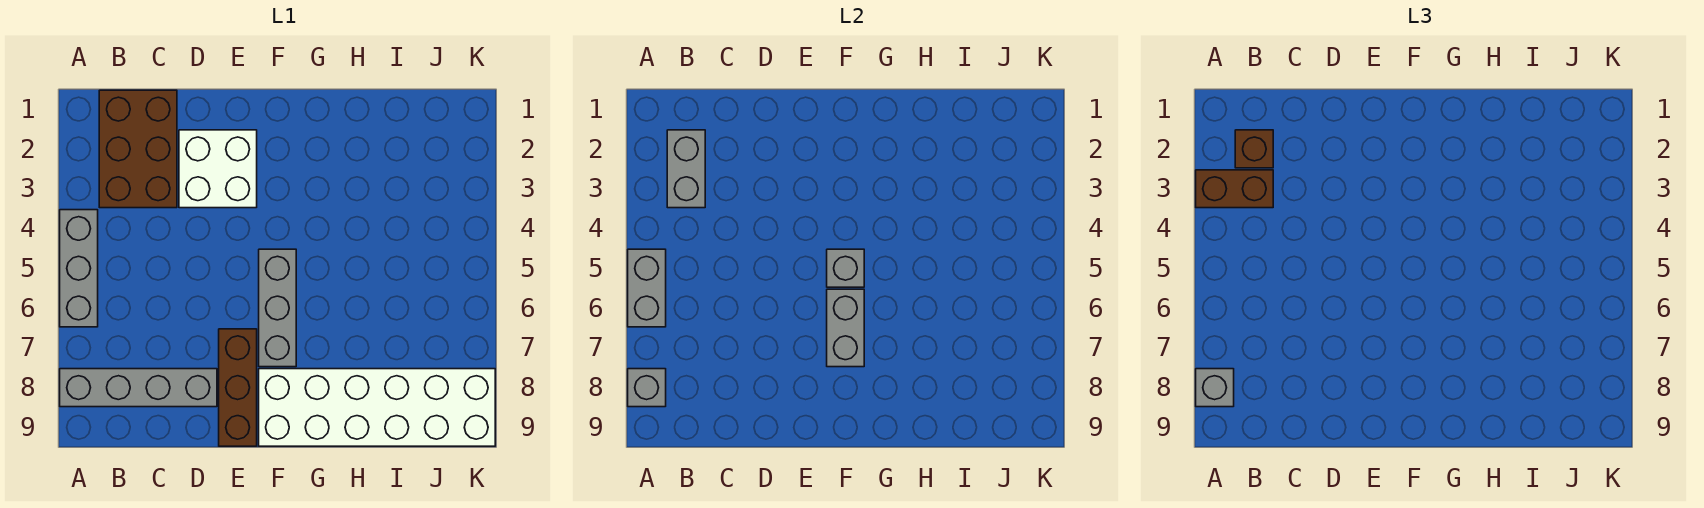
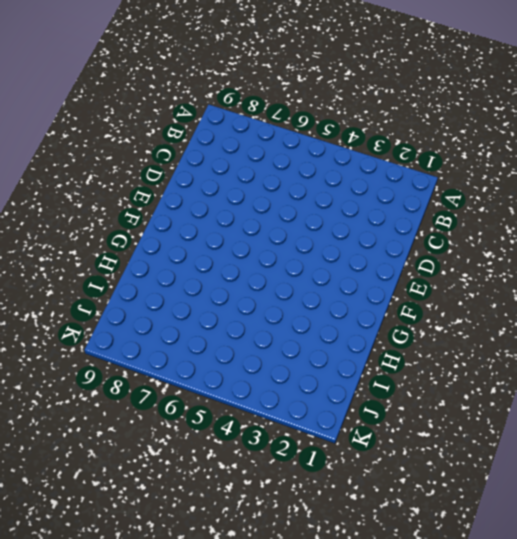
none -> grey brick A4:A6 level 1
none -> grey brick A8:D8 level 1
none -> brown brick B1:C3 level 1

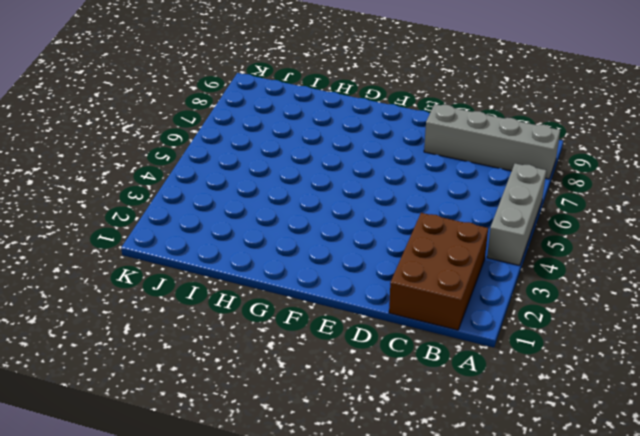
none -> white brick D2:E3 level 1
none -> brown brick E7:E9 level 1
none -> grey brick F5:F7 level 1

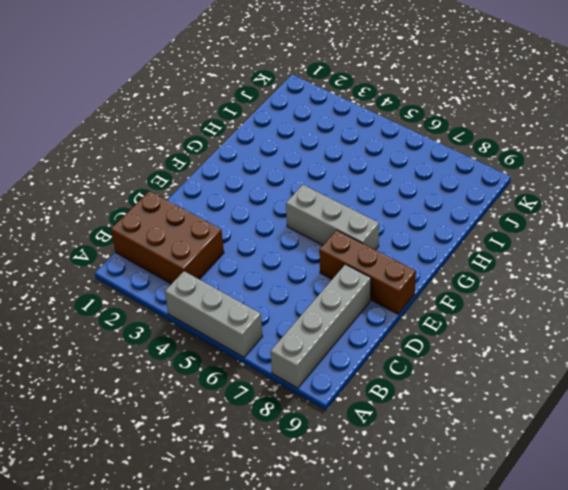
none -> white brick D2:E3 level 1
none -> white brick F8:K9 level 1
none -> grey brick A5:A6 level 2

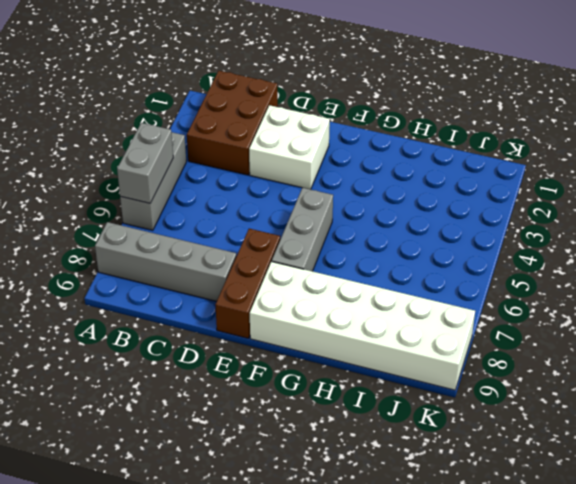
none -> grey brick A8 level 2
none -> grey brick B2:B3 level 2
none -> grey brick F5 level 2

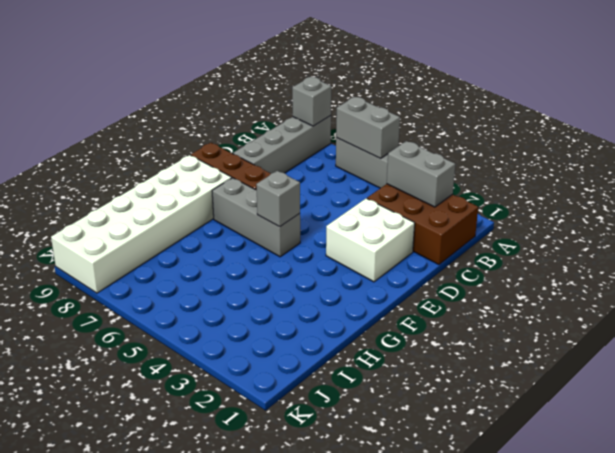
none -> grey brick F6:F7 level 2
none -> brown brick A3:B3 level 3
none -> grey brick A8 level 3

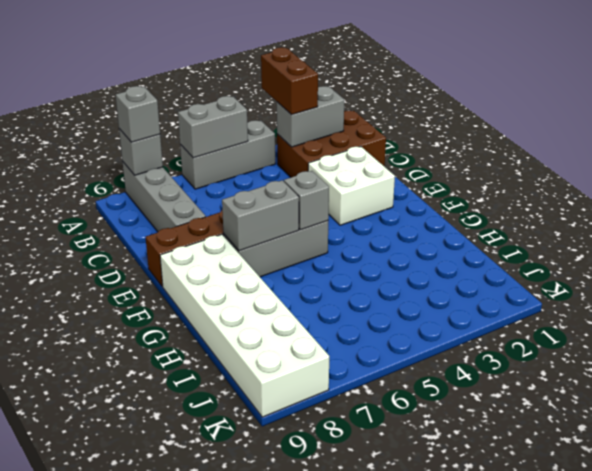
none -> brown brick B2 level 3

